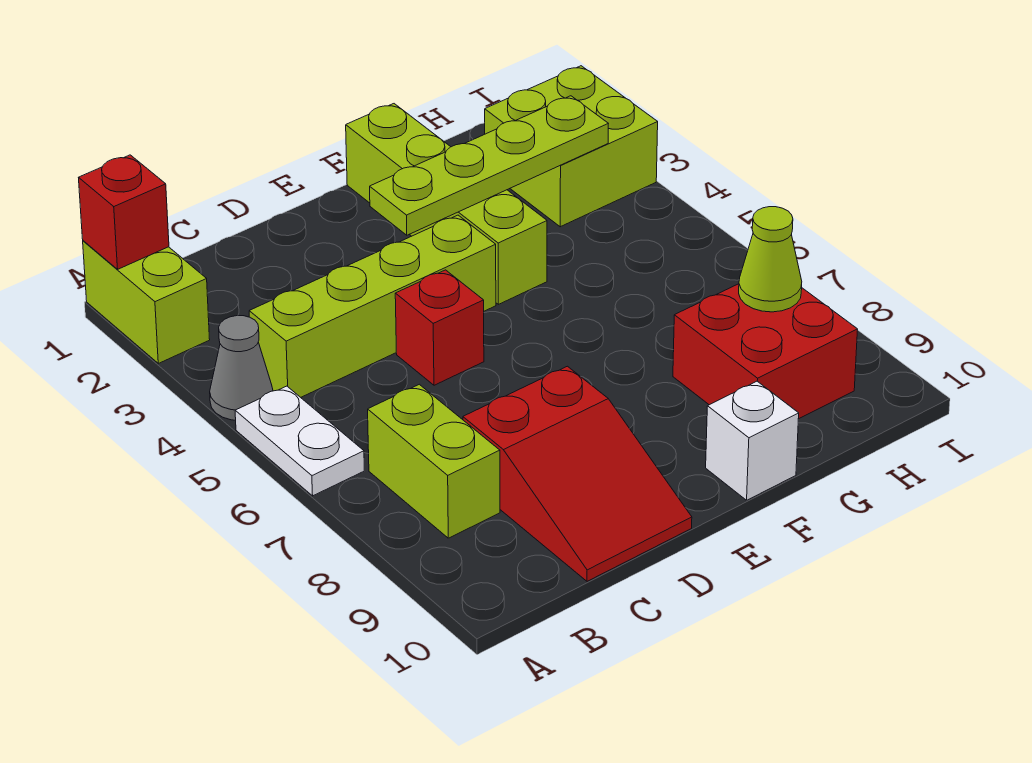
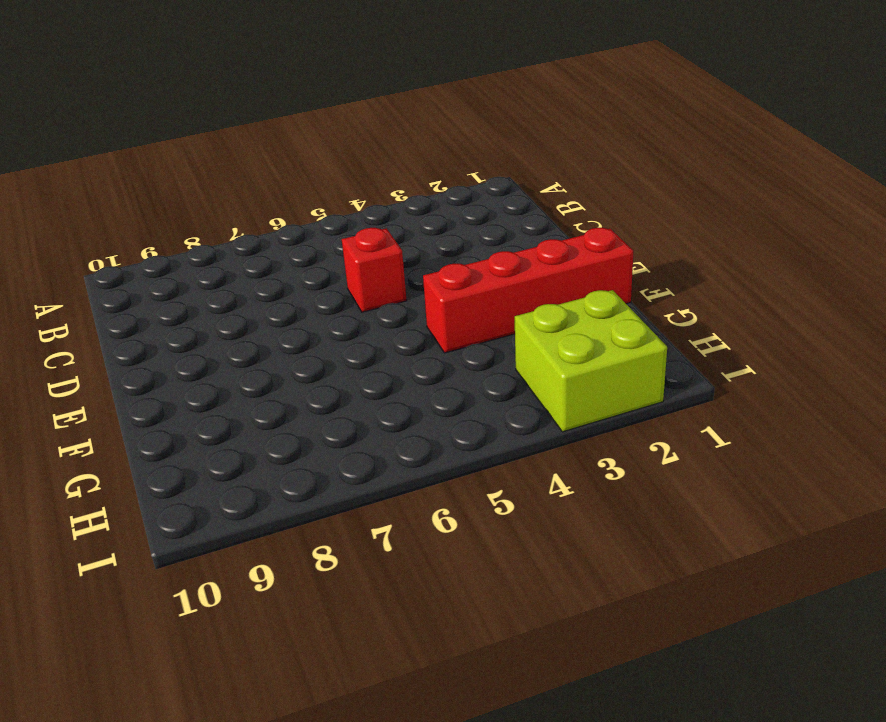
red brick F1:F4 level 1 -> lime brick F1:F4 level 1
none -> lime brick A1:A2 level 1
none -> grey cone A4 level 1
none -> white plate A5:A6 level 1

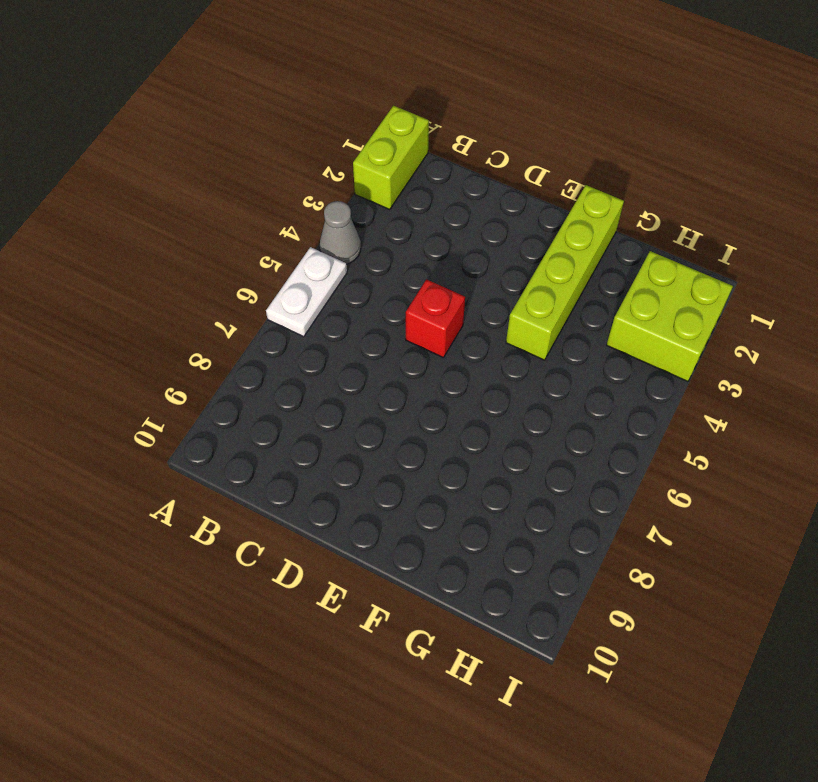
none -> lime brick B4:E4 level 1
none -> lime brick B7:B8 level 1
none -> red slope C8:D10 level 1 top 8

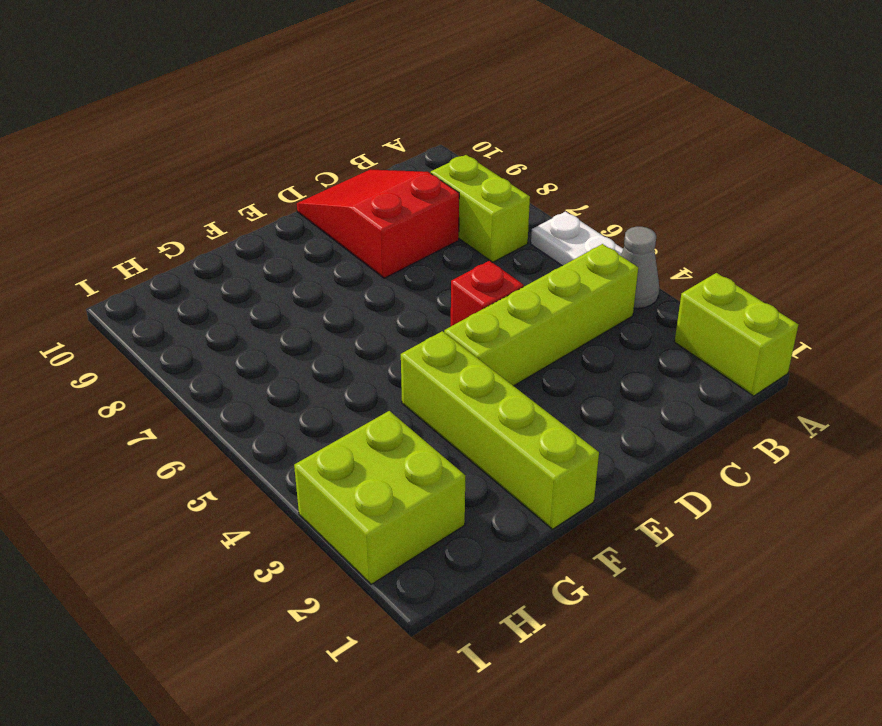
none -> white brick F10 level 1
none -> red brick G8:H9 level 1
none -> red brick A1 level 2

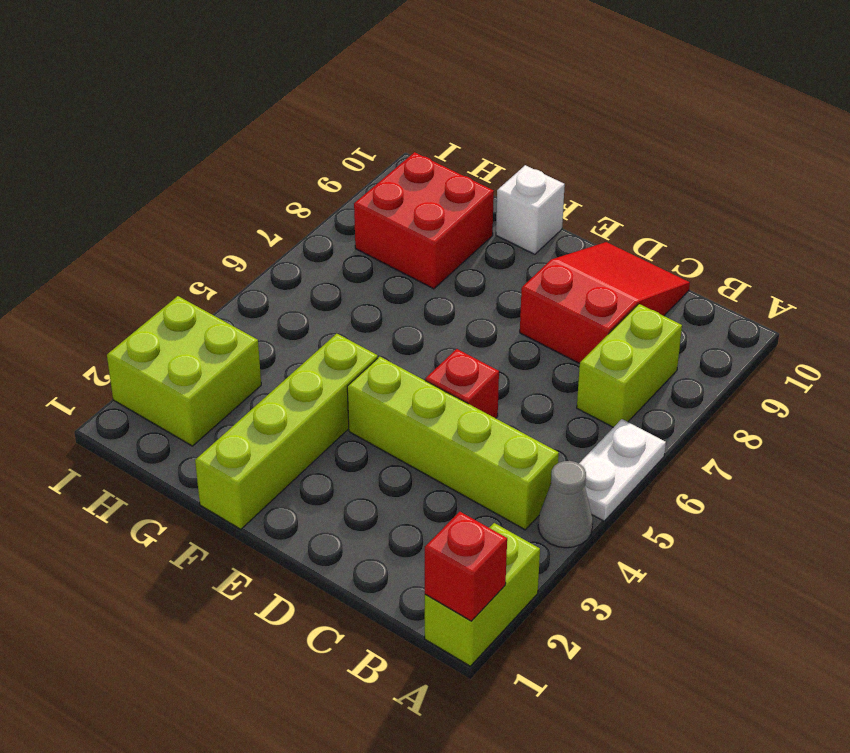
none -> lime plate E3:H3 level 2
none -> lime cone H8 level 2

